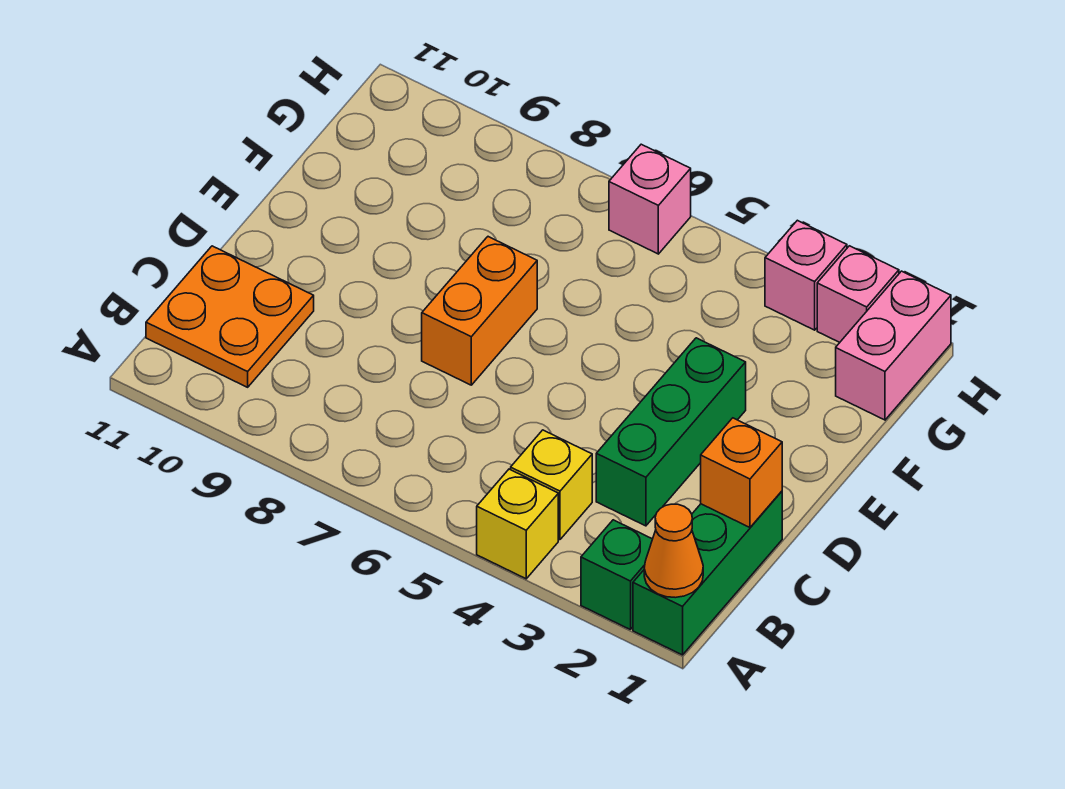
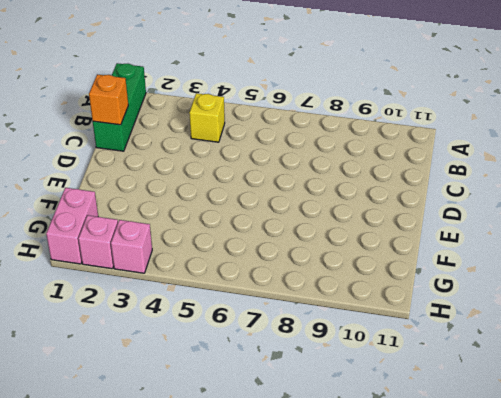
none -> green brick A2 level 1
none -> yellow brick A4 level 1
none -> orange plate B10:C11 level 1

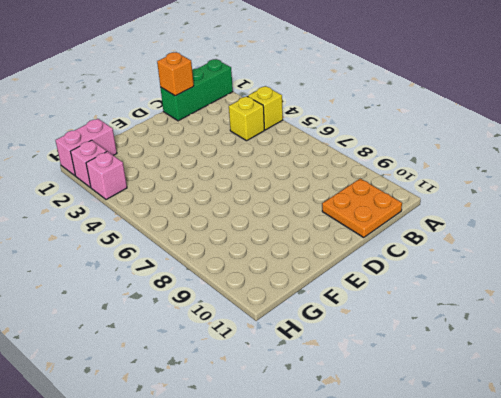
none -> green brick A2 level 1
none -> green brick C3:E3 level 1
none -> orange brick D7:E7 level 1

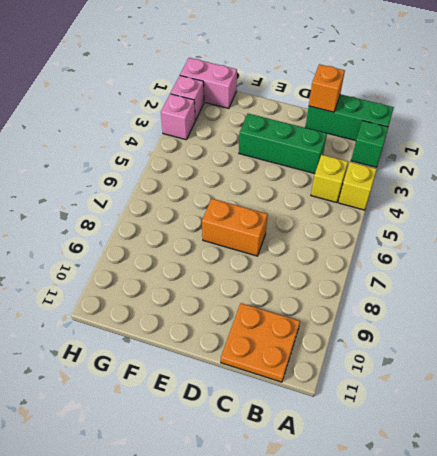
none -> pink brick H6 level 1
none -> orange cone A1 level 2

